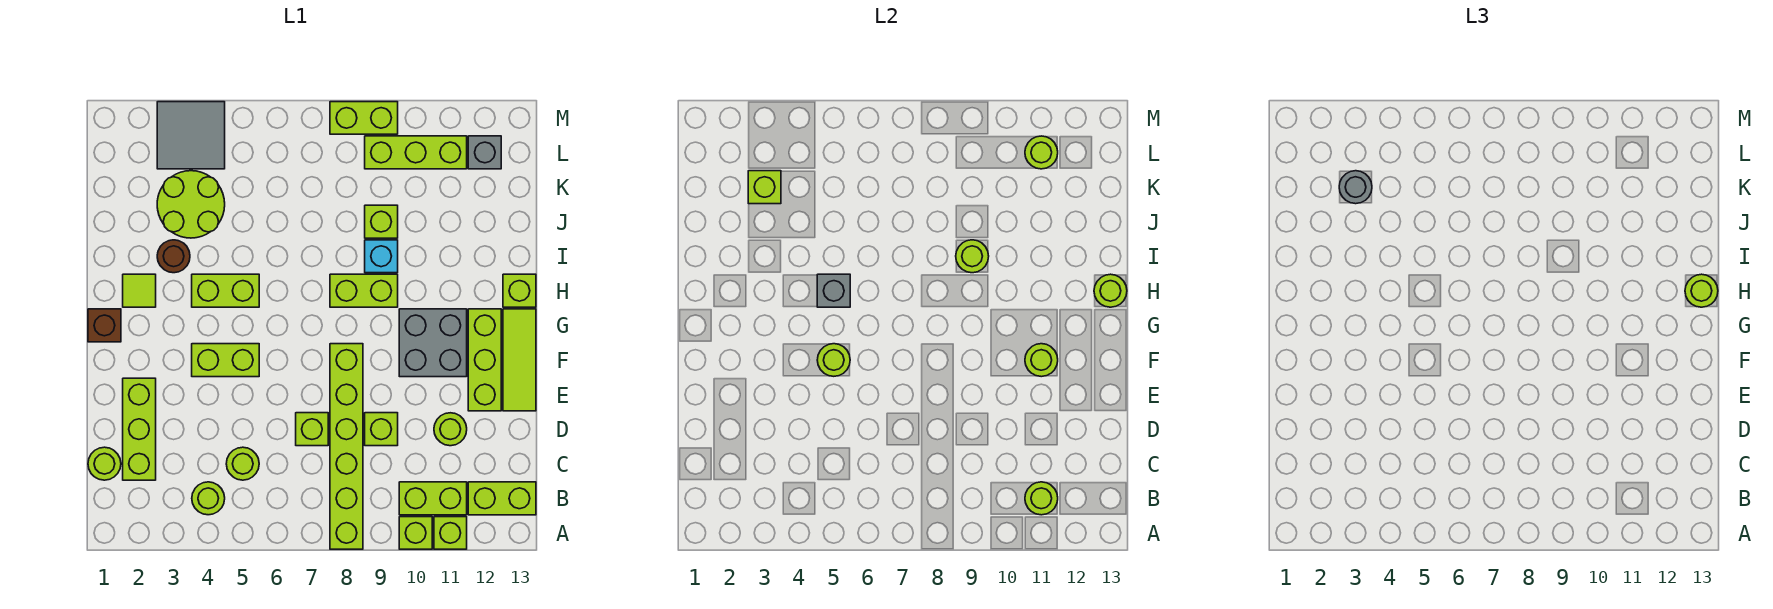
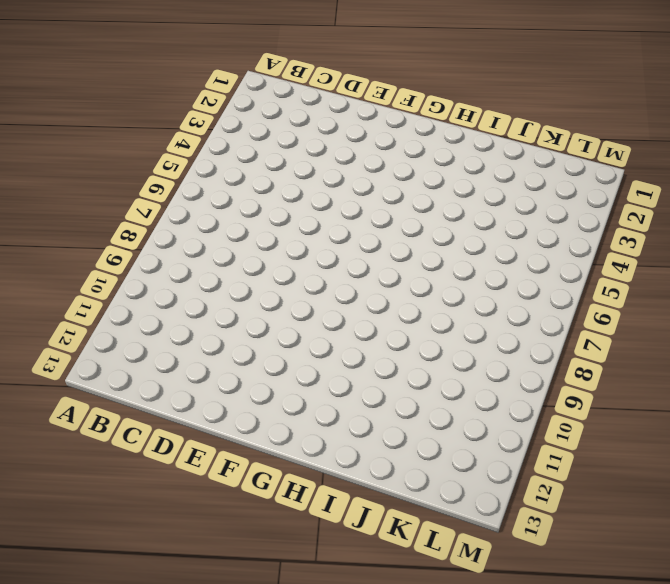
none -> lime brick A8:F8 level 1
none -> lime brick A10 level 1
none -> lime brick A11 level 1
none -> lime round brick B4 level 1

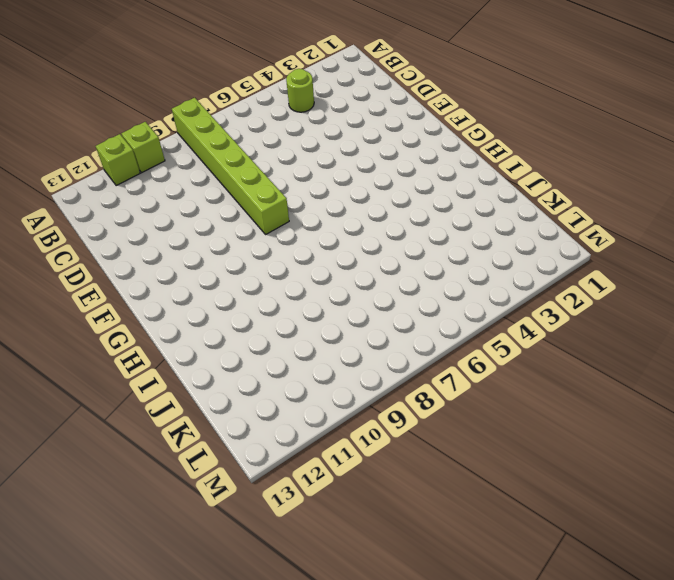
none -> lime brick B10:B11 level 1
none -> lime brick B12:B13 level 1
none -> lime round brick C1 level 1
none -> lime brick C2:E2 level 1

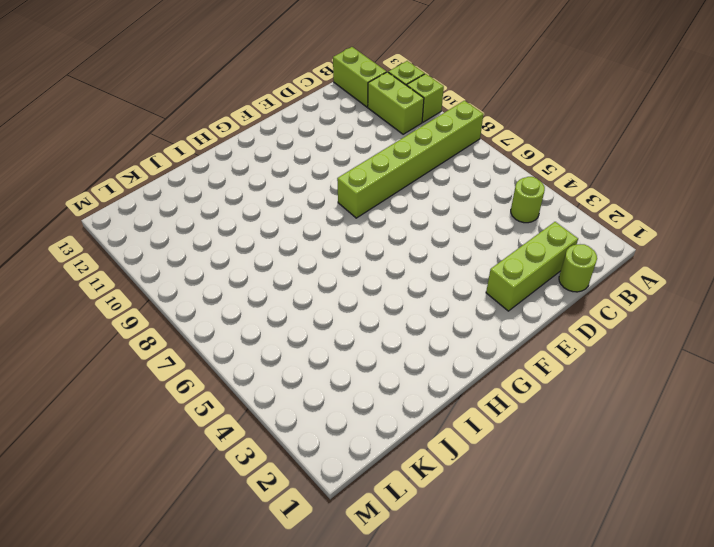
none -> lime round brick C5 level 1
none -> lime brick D7 level 1
none -> lime brick D9 level 1
none -> lime round brick D11 level 1

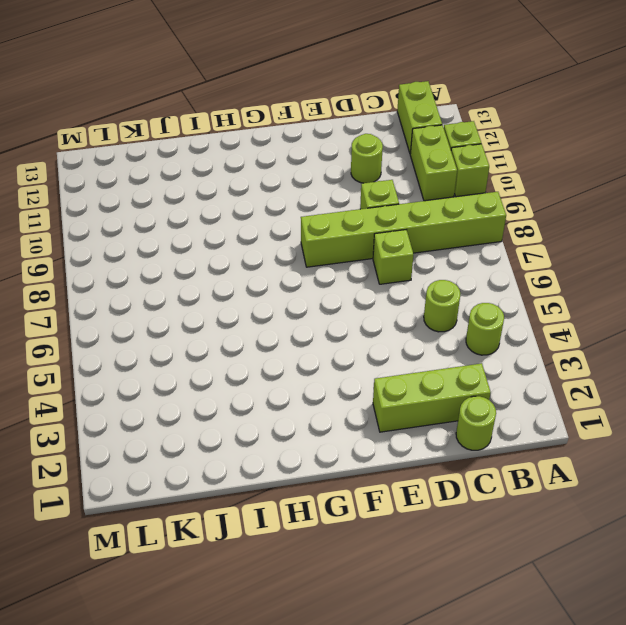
none -> lime brick E12:G12 level 1
none -> lime tile E13:G13 level 1
none -> lime brick F4:F5 level 1
none -> grey brick F10:G11 level 1

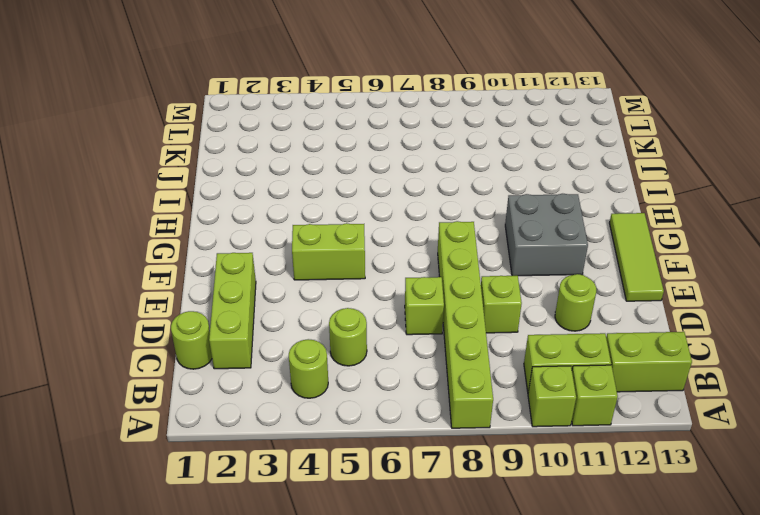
none -> lime brick E12:G12 level 1
none -> brown brick G1 level 1
none -> lime tile H2 level 1
none -> lime brick H4:H5 level 1

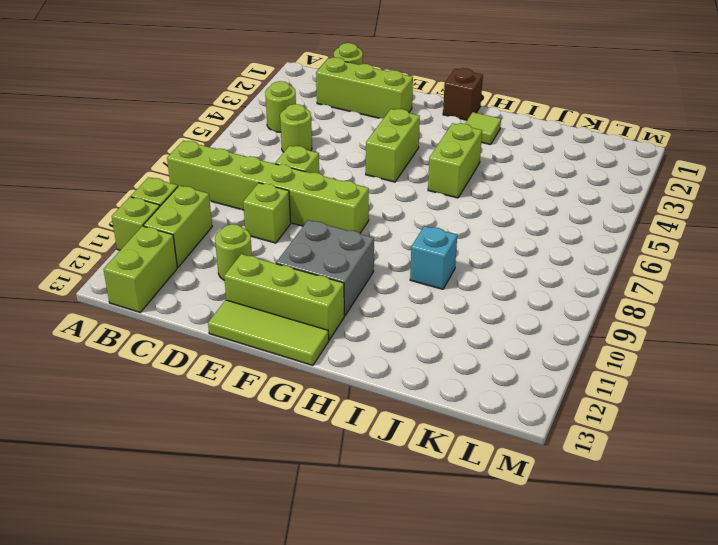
none -> lime brick H8:H9 level 1
none -> lime brick H13 level 1
none -> brown round brick I3 level 1
none -> lime round brick J3:K4 level 1

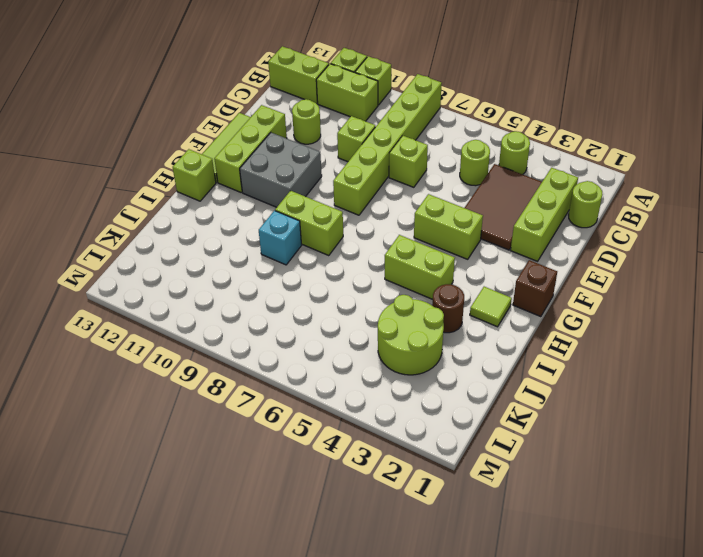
brown tile C3:E4 level 1 -> none
none -> lime brick J9 level 1
none -> grey tile L3:M4 level 1
none -> lime brick L9:L11 level 1
none -> grey brick L12 level 1

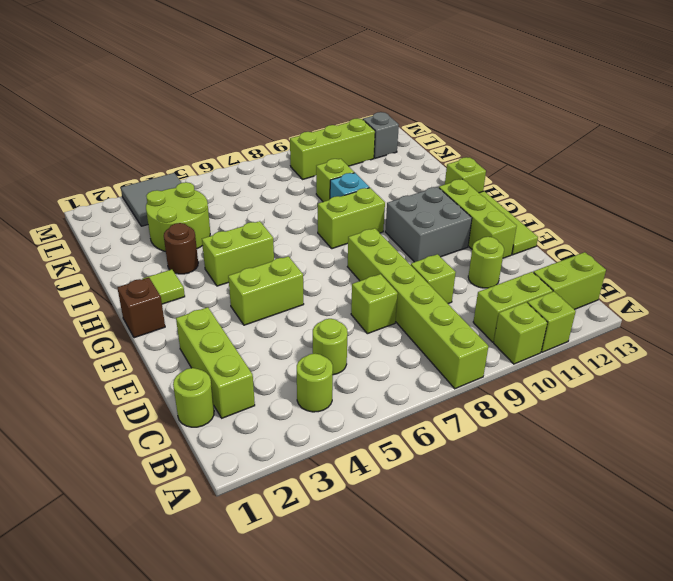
none -> lime brick M8:M9 level 1
none -> lime round brick B11 level 2
none -> lime round brick F5 level 2
none -> lime round brick F11 level 2

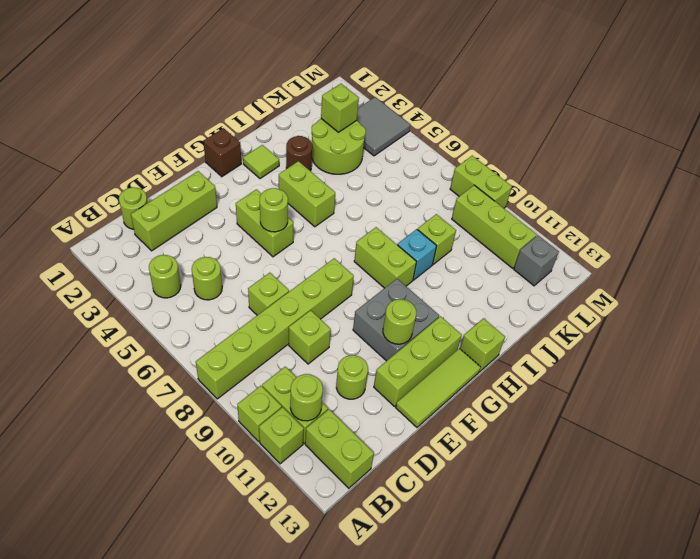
none -> grey brick H5 level 2
none -> lime round brick H13 level 2
none -> lime round brick I9 level 2
none -> lime round brick L11 level 2

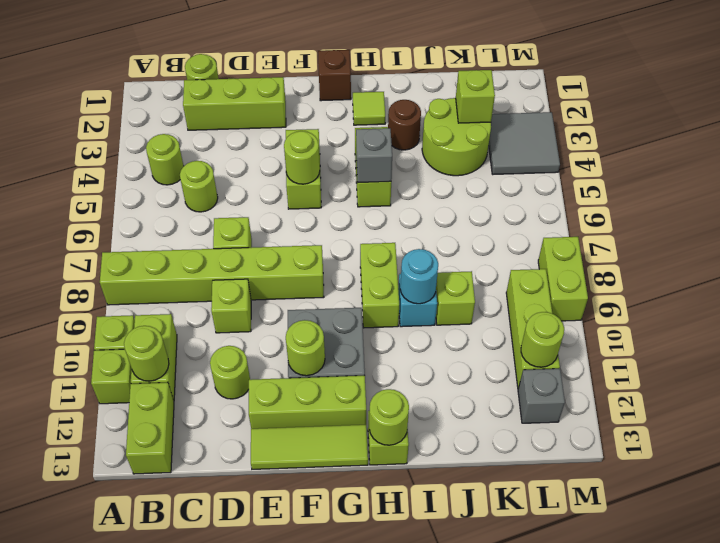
cyan round brick I9 level 2 -> lime round brick I9 level 2
none -> lime round brick H13 level 3
none -> grey round brick K3 level 3

